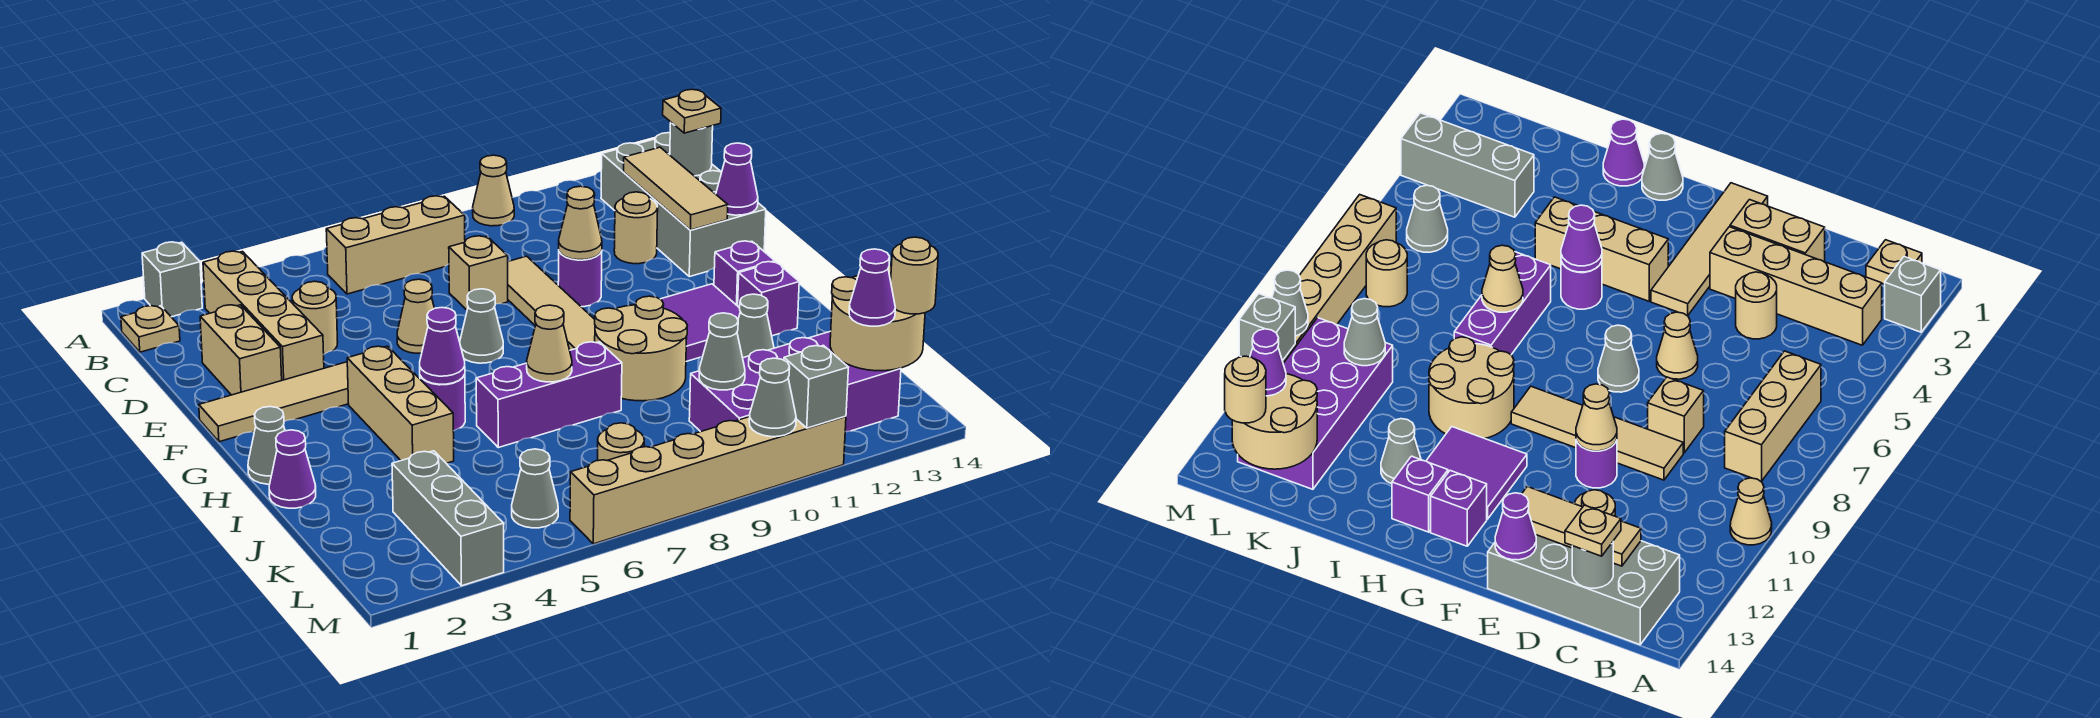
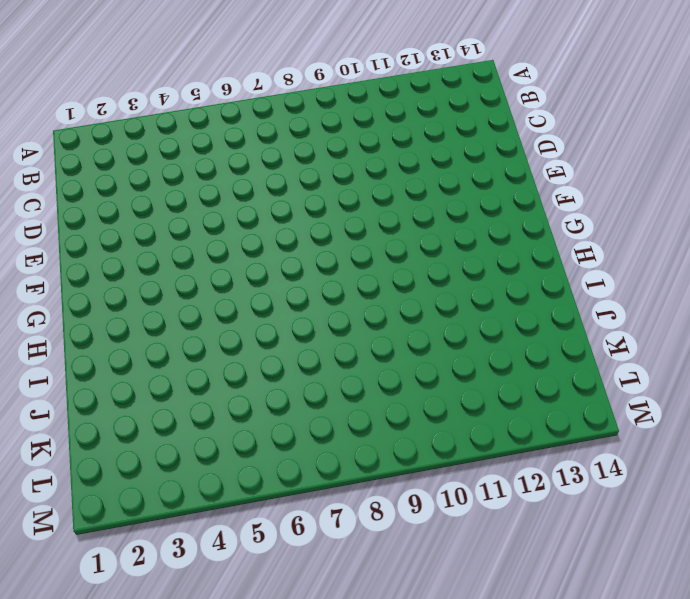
none -> grey brick A2 level 1
none -> tan cone A10 level 1
none -> tan plate B1 level 1
none -> tan brick B3:E3 level 1

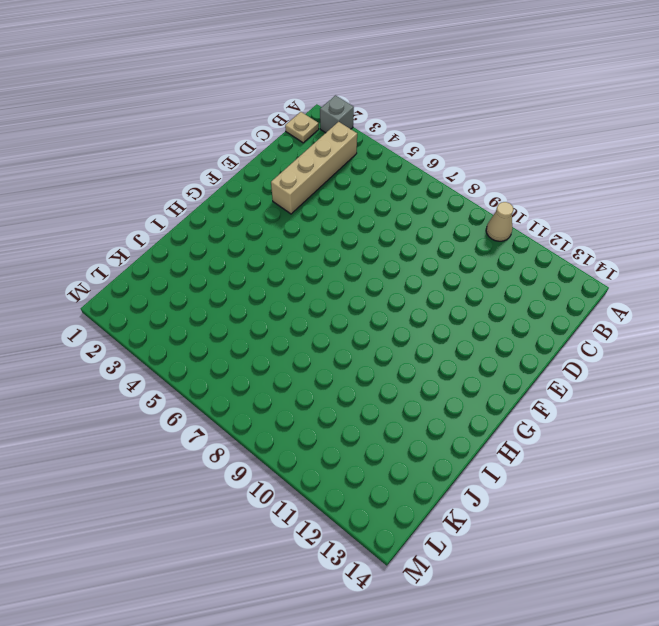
none -> tan brick B6:B8 level 1
none -> grey brick B13:E14 level 1
none -> tan brick D2:E2 level 1
none -> tan round brick D4 level 1

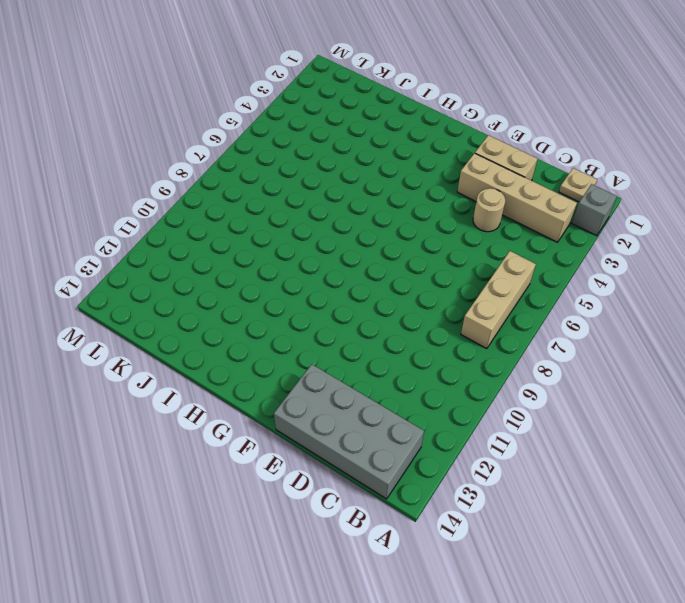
none -> tan cone A10 level 1
none -> tan brick D8 level 1
none -> tan tile D9:G9 level 1
none -> tan round brick D12 level 1

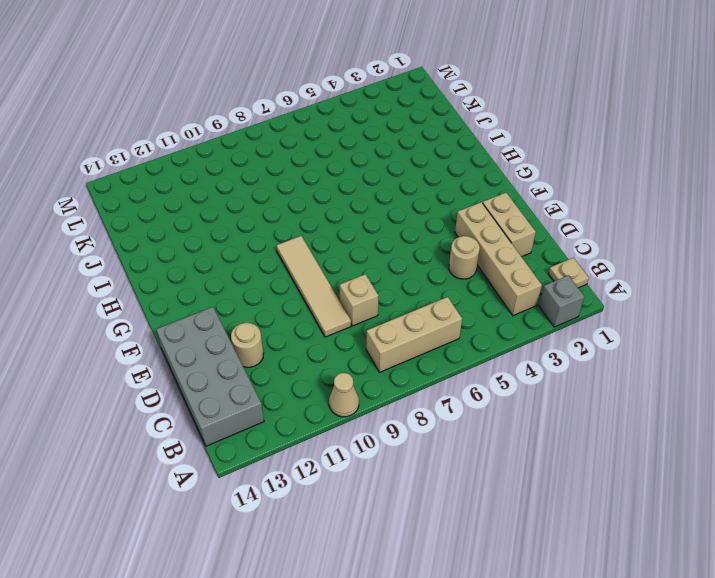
none -> tan cone E6 level 1
none -> purple round brick E10 level 1
none -> tan tile F1:F4 level 1
none -> grey cone F7 level 1

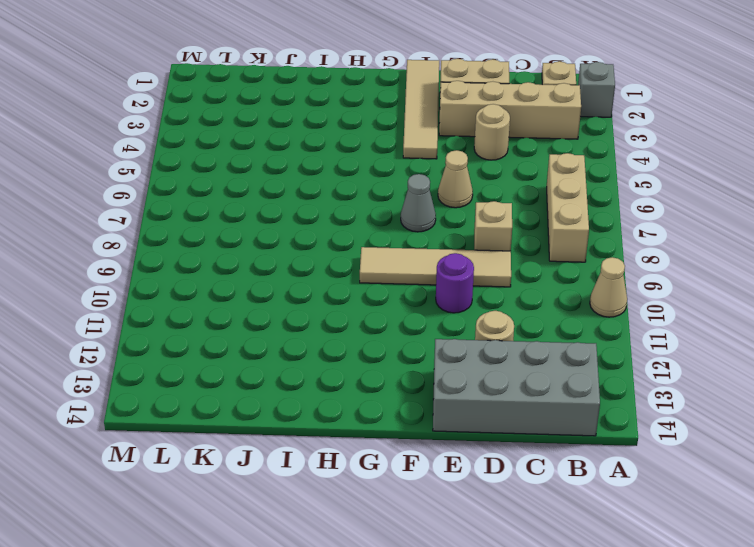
none -> tan brick G4:I4 level 1
none -> purple tile G11:H12 level 1
none -> purple brick G13 level 1
none -> grey cone H1 level 1

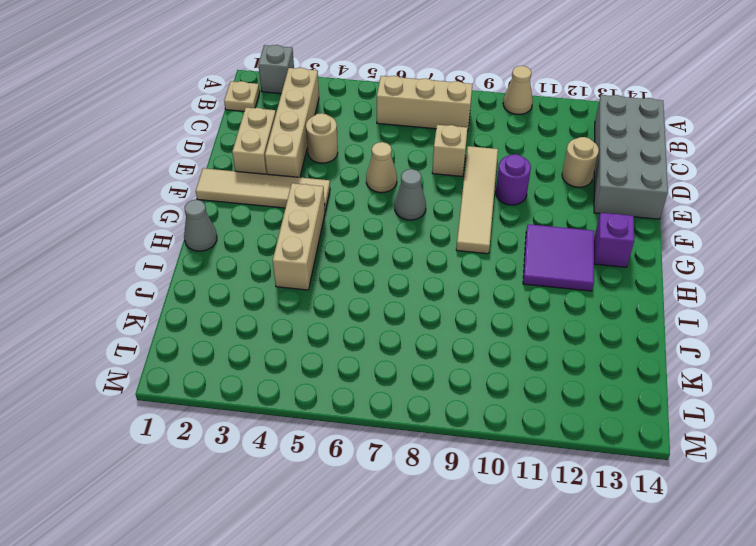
none -> purple round brick H5 level 1
none -> tan round brick H9:I10 level 1
none -> purple brick H13 level 1
none -> purple cone I1 level 1

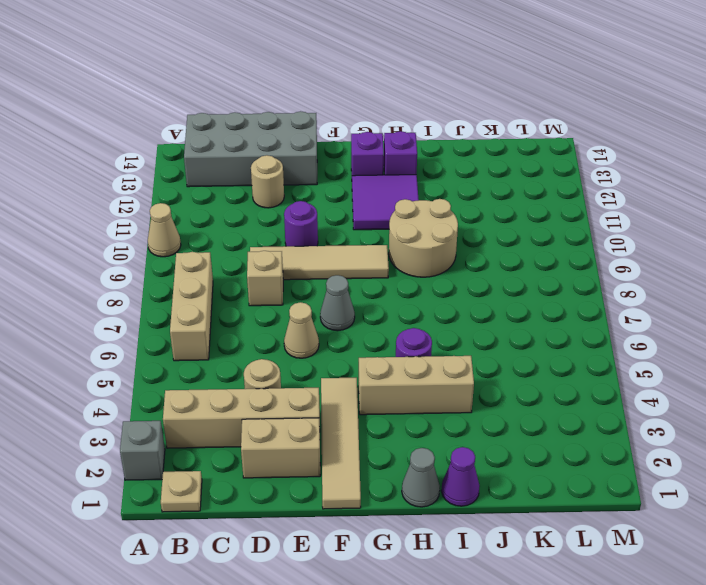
none -> purple brick I6:I8 level 1
none -> grey cone I12 level 1
none -> grey brick K3:M3 level 1
none -> purple brick K10:L13 level 1

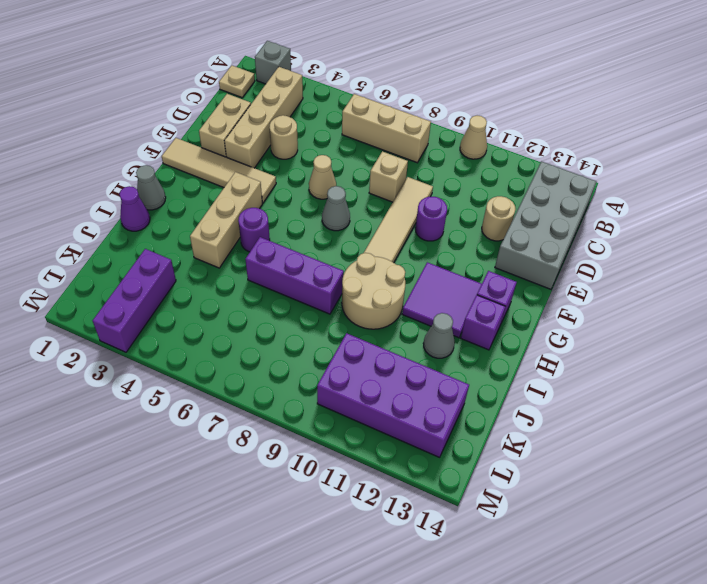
purple brick K3:M3 level 1 -> grey brick K3:M3 level 1
none -> grey cone L5 level 1
none -> tan round brick L7 level 1
none -> tan brick M6:M11 level 1
none -> tan tile C13:E13 level 2

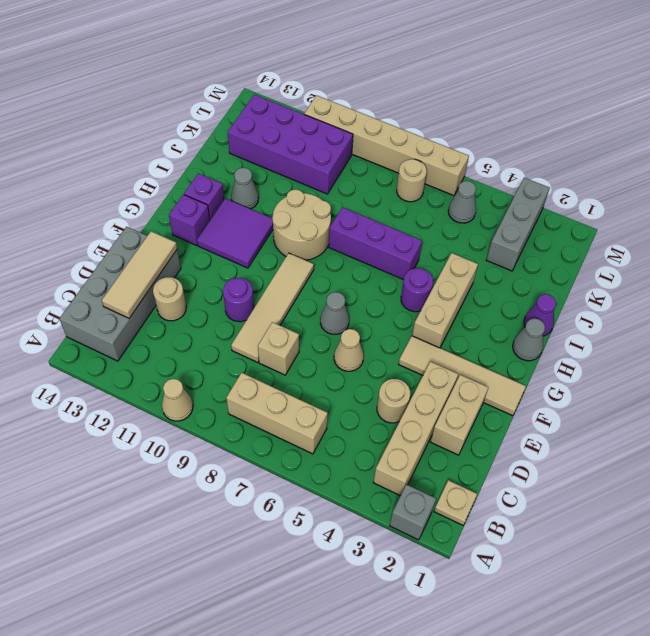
none -> grey round brick C14 level 2
none -> tan cone E10 level 2
none -> purple cone E14 level 2
none -> purple cone H5 level 2

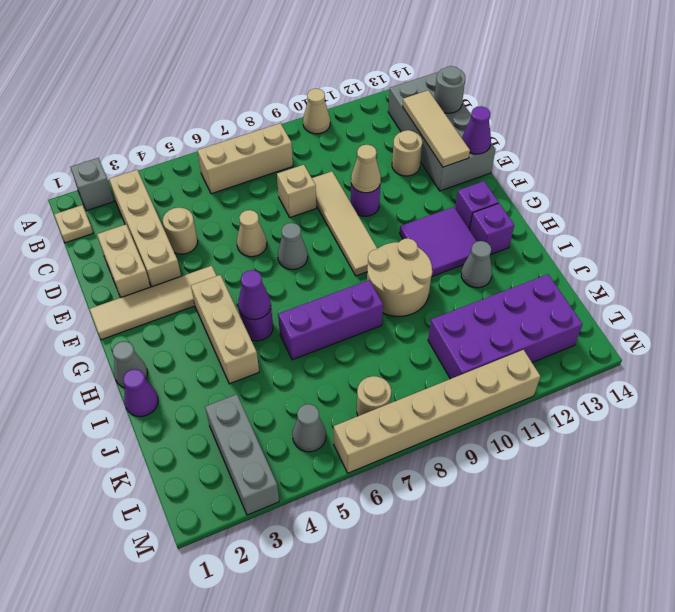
none -> tan cone I7 level 2
none -> grey cone K10 level 2
none -> tan round brick K13:L14 level 2
none -> grey cone M10 level 2

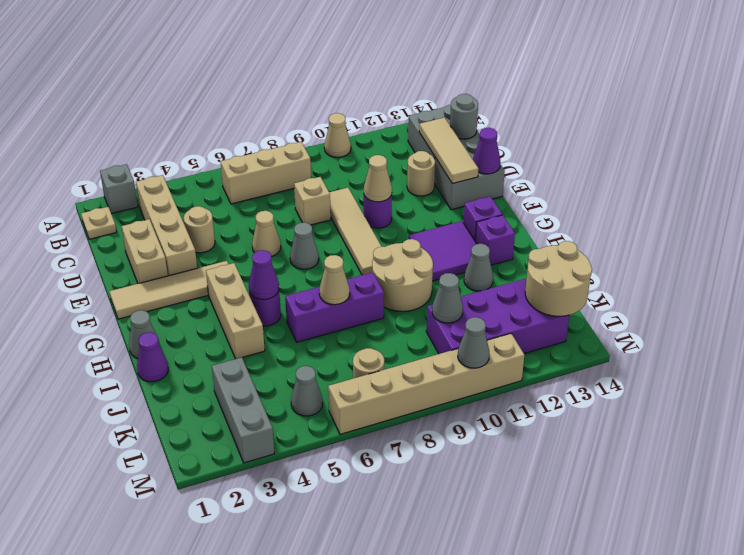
none -> grey brick M11 level 2
none -> tan plate C14 level 3
none -> purple cone L13 level 3
none -> tan round brick L14 level 3

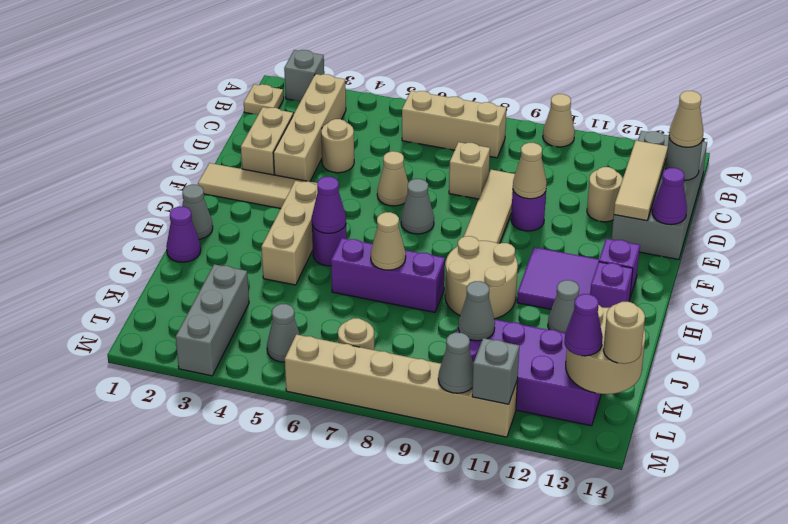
tan cone C14 level 3 -> tan plate C14 level 3

